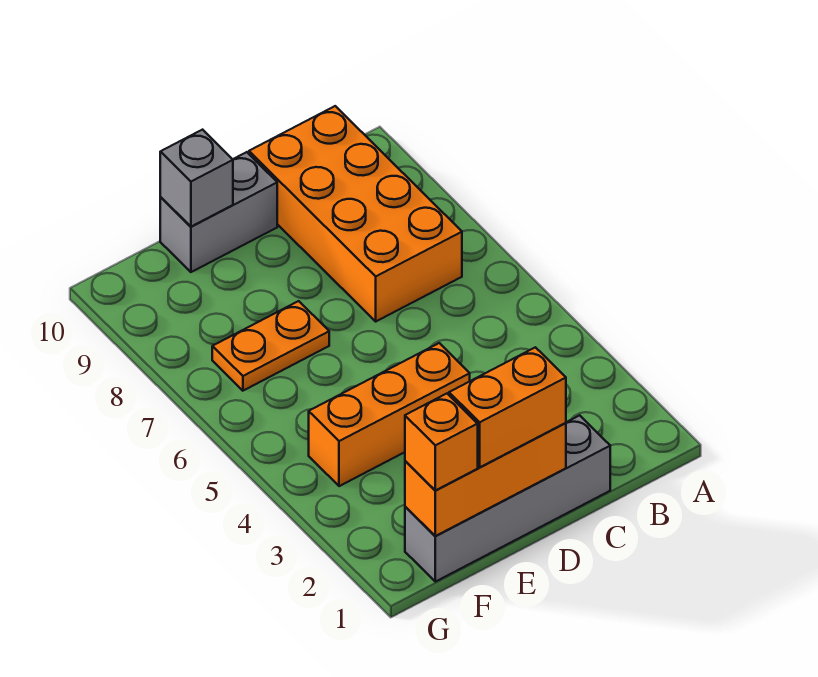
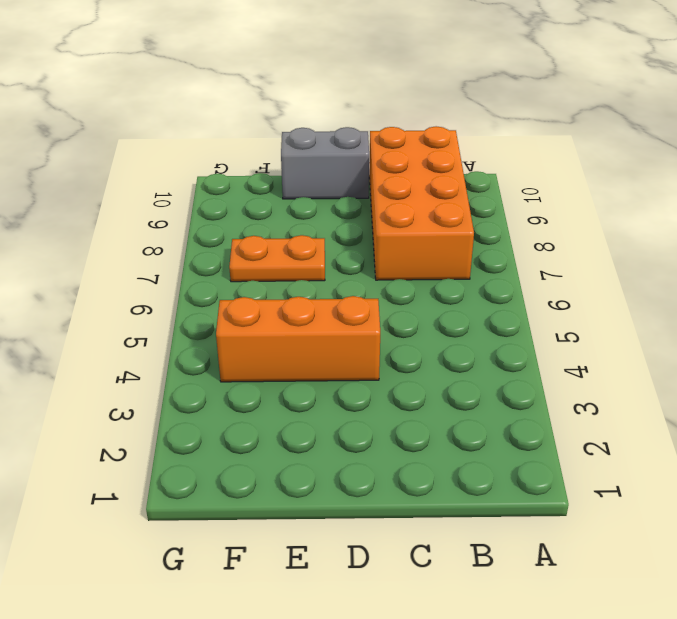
none -> grey brick C1:F1 level 1
none -> orange brick D1:F1 level 2

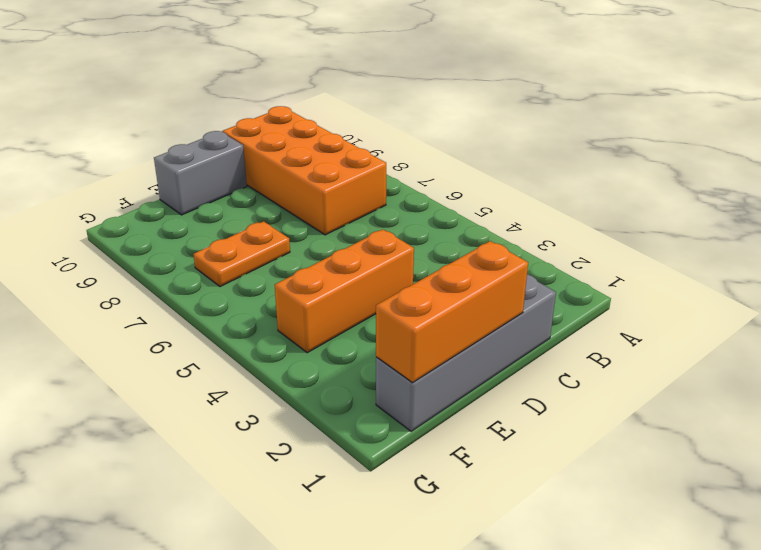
none -> grey brick E10 level 2
none -> orange brick D1:E1 level 3

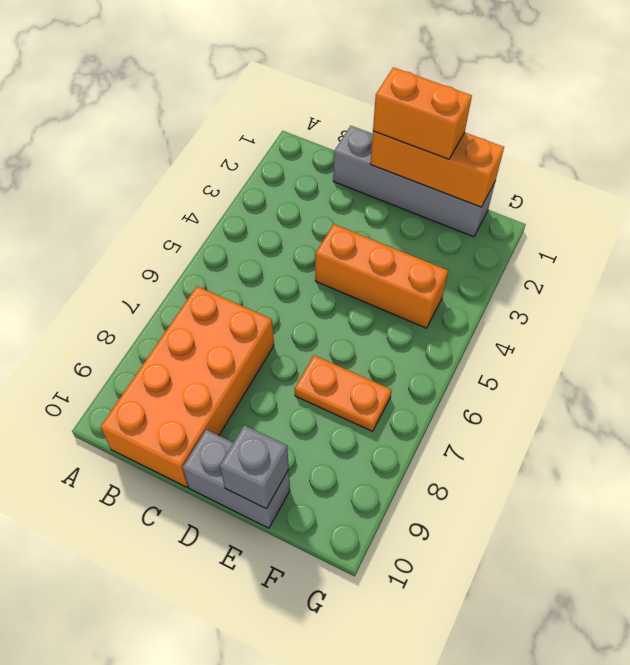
none -> orange brick F1 level 3

